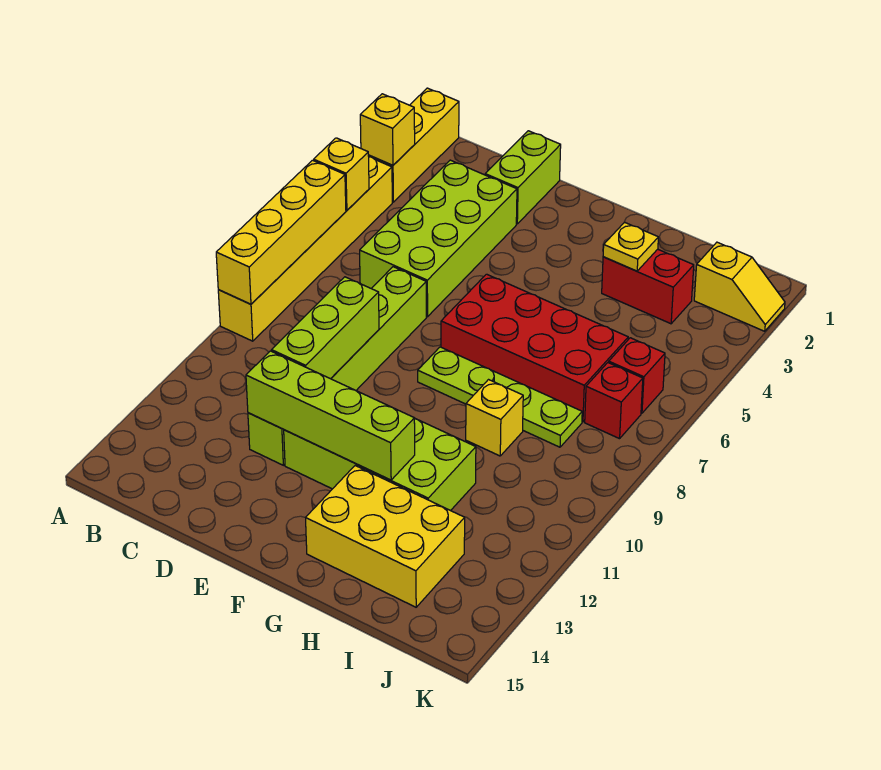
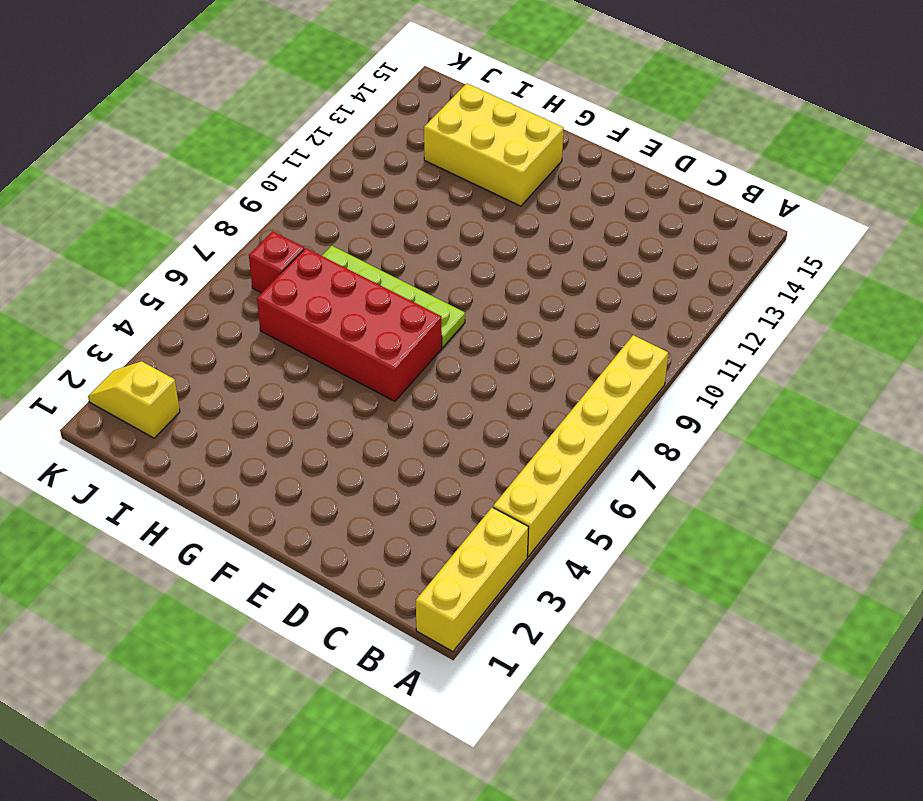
none -> lime brick C3:D6 level 1
none -> lime brick D1:D2 level 1
none -> lime brick D7:D12 level 1

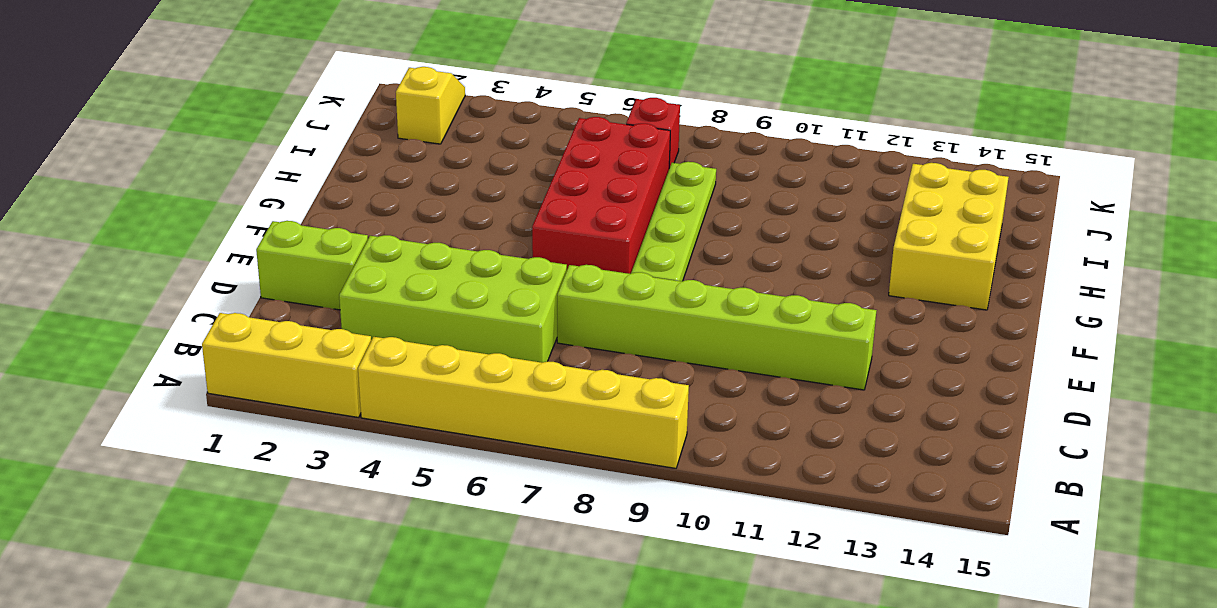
none -> lime brick E11:H12 level 1
none -> red brick H3:I3 level 1
none -> yellow brick H9 level 1

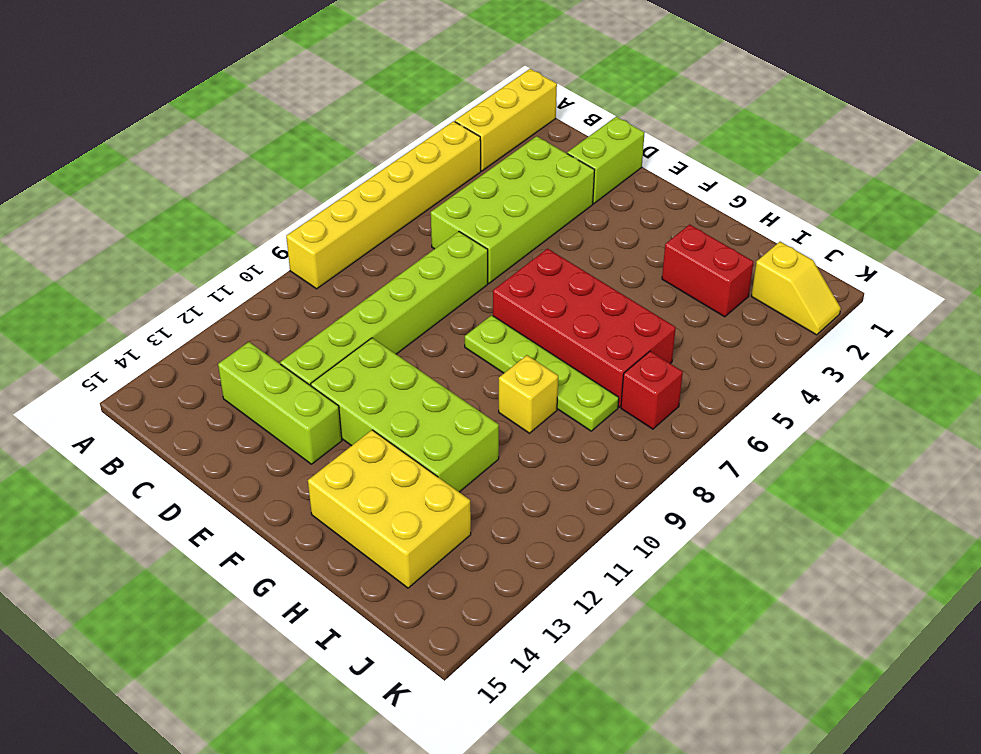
lime brick C13:E13 level 1 -> lime brick D9:D11 level 2
none -> red brick J6 level 1
none -> yellow brick A3 level 2
none -> yellow brick A5 level 2

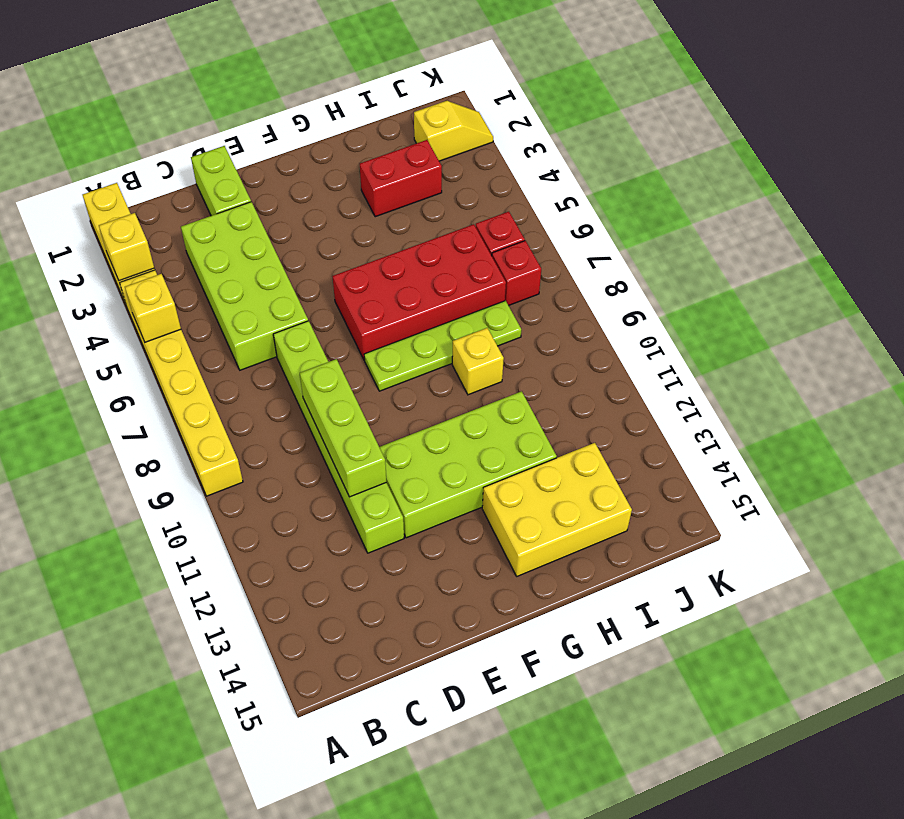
none -> yellow brick A6:A9 level 2
none -> lime brick D12:G12 level 2
none -> yellow plate H3 level 2

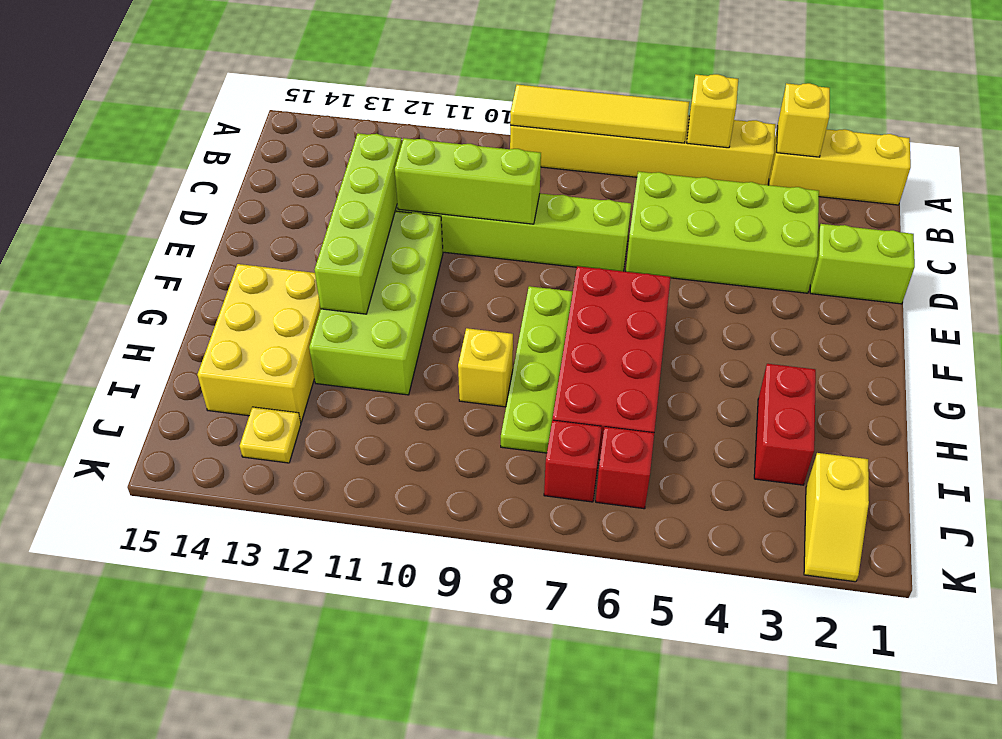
yellow tile A6:A9 level 2 -> yellow brick A6:A9 level 2
yellow plate J13 level 1 -> yellow plate H3 level 2

